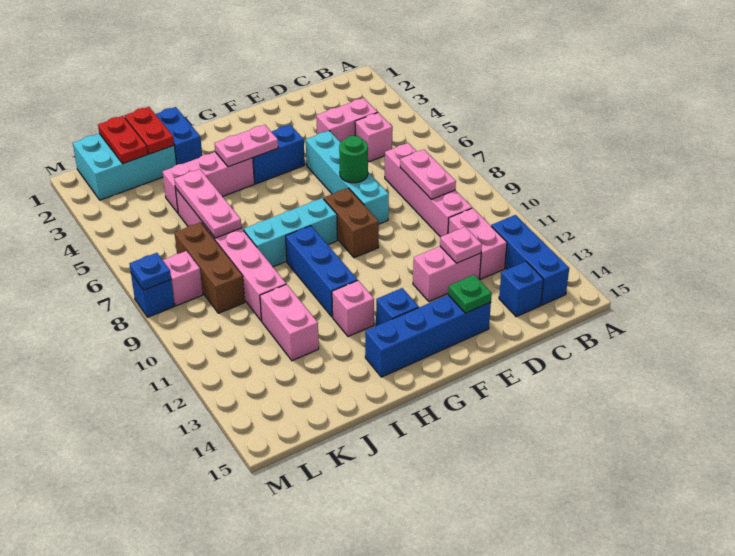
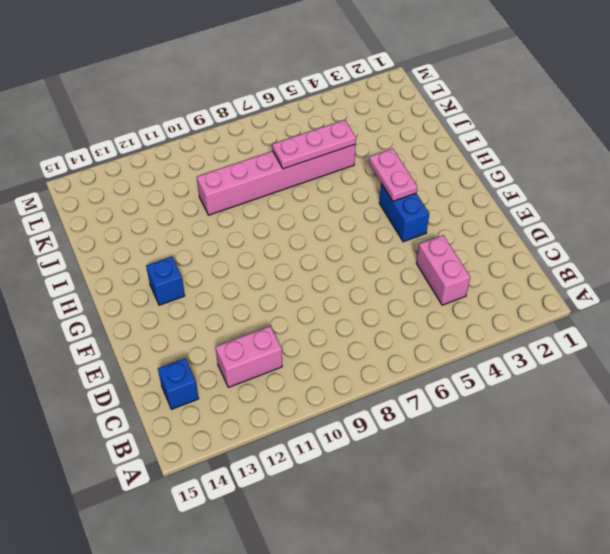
none -> blue brick B12:B14 level 1
none -> pink brick C5 level 1
none -> pink brick C7:C10 level 1
none -> pink brick D12:E12 level 1

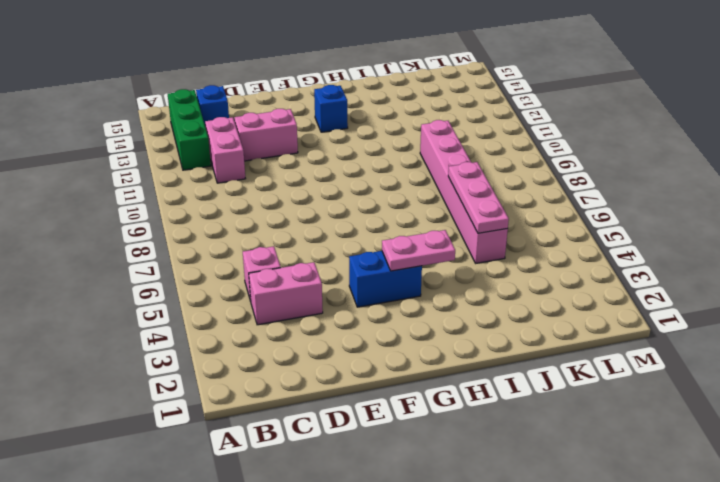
green brick B12:B14 level 1 -> blue brick B12:B14 level 1
none -> pink brick C7:C10 level 1
none -> cyan brick E5:E8 level 1
none -> blue brick E14:H14 level 1
none -> brown brick F8:F9 level 1

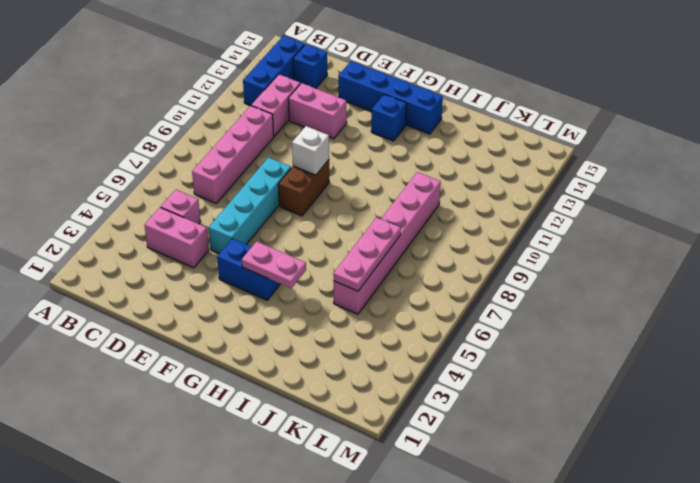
white brick F9 level 2 -> none
none -> cyan brick G8:I8 level 1
none -> pink brick H4:J4 level 1
none -> blue brick H9:H11 level 1
none -> pink brick H12 level 1

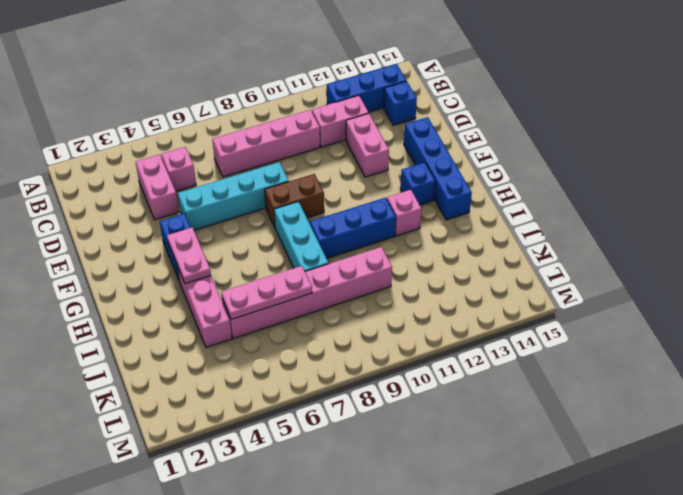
none -> blue brick I1:I2 level 1
none -> cyan brick J1:L2 level 1
none -> pink brick J11:J12 level 1
none -> brown brick K7:K9 level 1

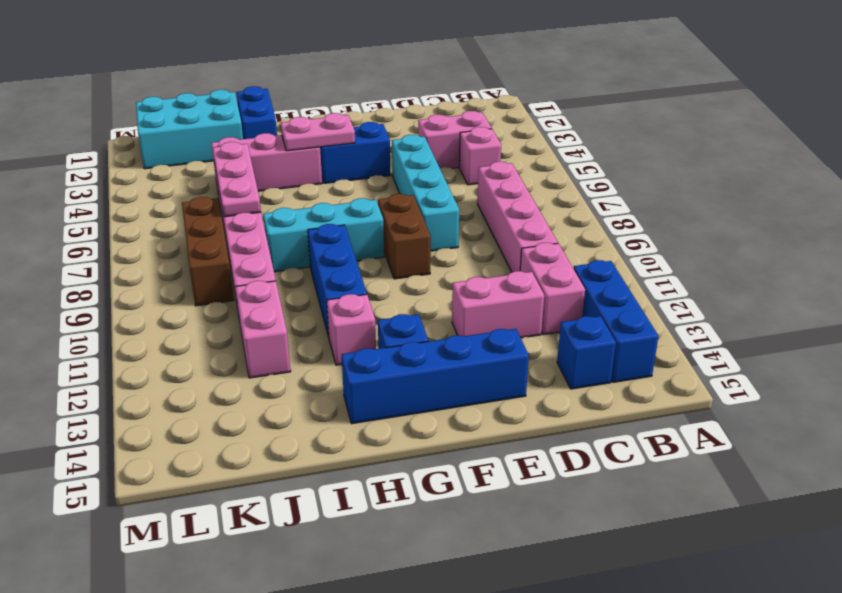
none -> pink brick L8 level 1
none -> blue brick M8 level 1
none -> pink plate C8:C9 level 2
none -> pink plate D12 level 2

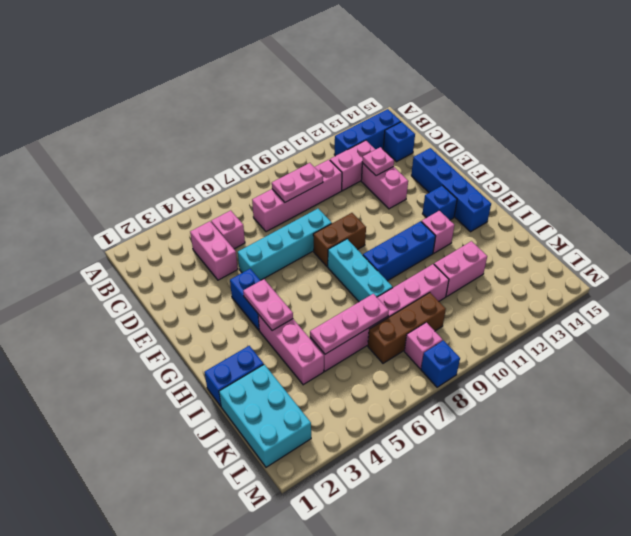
none -> green round brick E7 level 2
none -> green plate E14 level 2
none -> red plate J1:J2 level 2
none -> red plate K1:K2 level 2

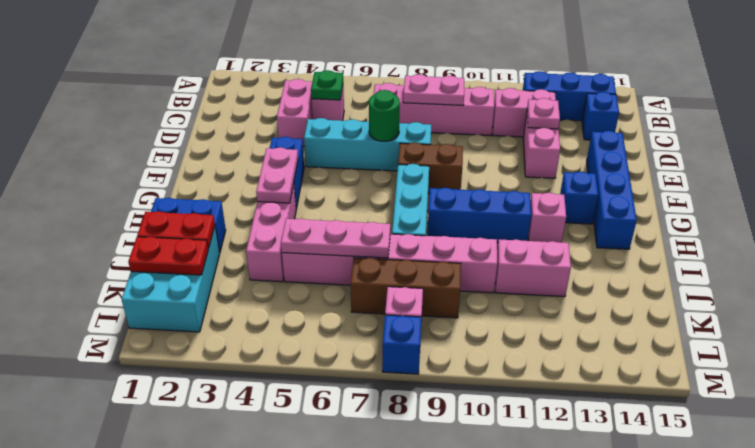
green plate C5 level 2 -> green plate E14 level 2
none -> blue plate M8 level 2

